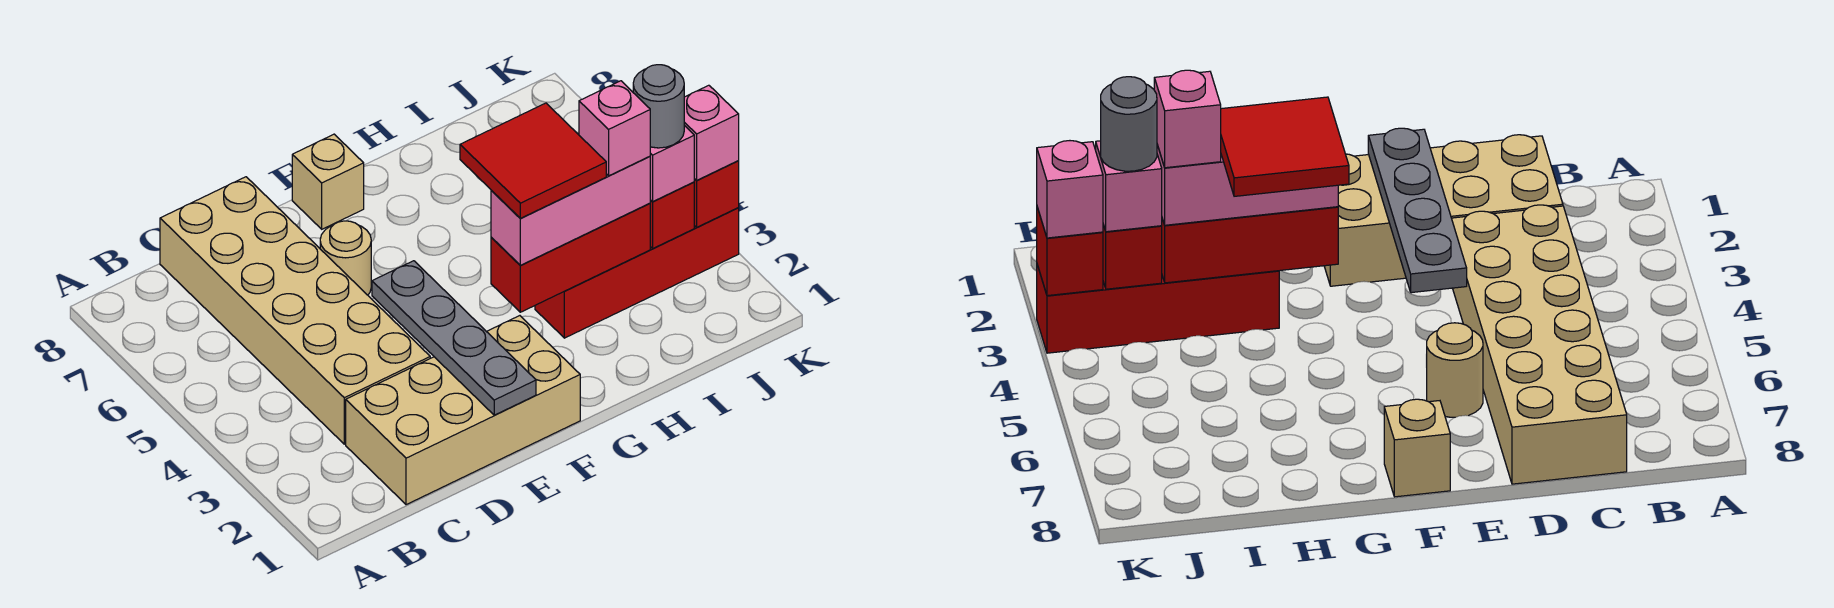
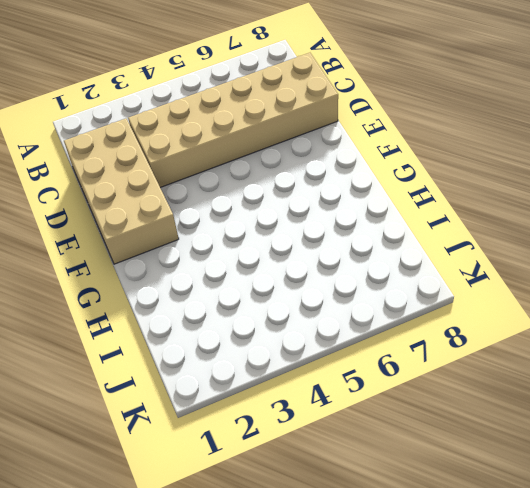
none -> tan round brick E6 level 1
none -> tan brick F8 level 1
none -> red brick H3:K3 level 1

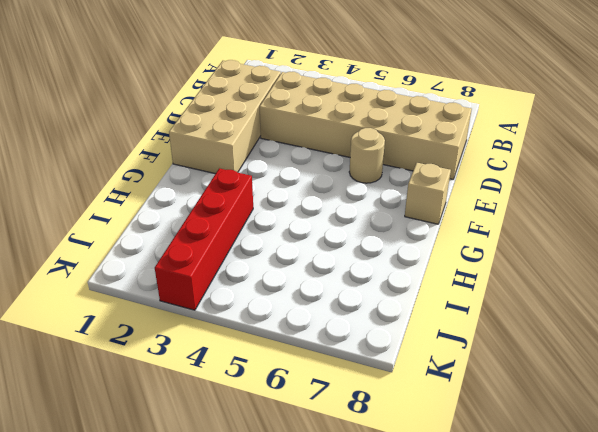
none -> grey plate E1:E4 level 2
none -> red brick G3:I3 level 2
none -> red brick J3 level 2

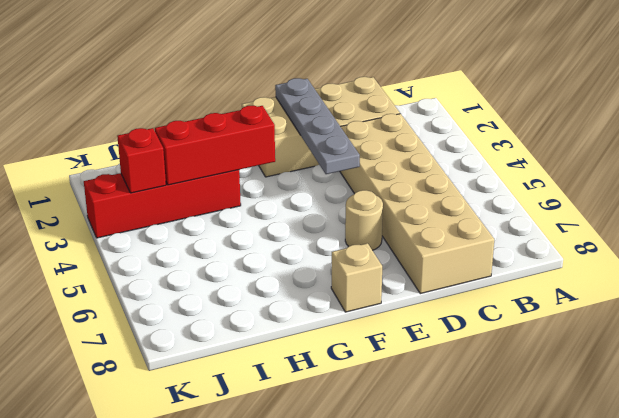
none -> red brick K3 level 2
none -> pink brick G3:I3 level 3
none -> pink brick J3 level 3

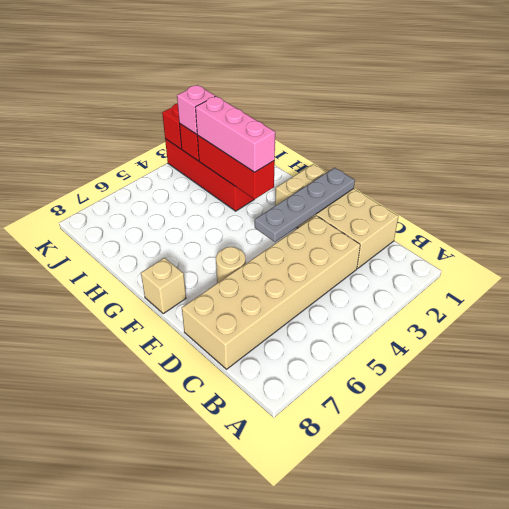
none -> pink brick K3 level 3
none -> red tile G3:H4 level 4
none -> pink brick I3 level 4

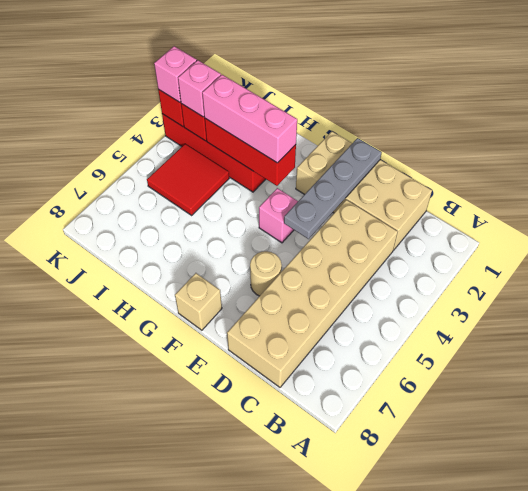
pink brick F4 level 1 -> pink brick I3 level 4
red tile I4:J5 level 1 -> red tile G3:H4 level 4
none -> grey round brick J3 level 4

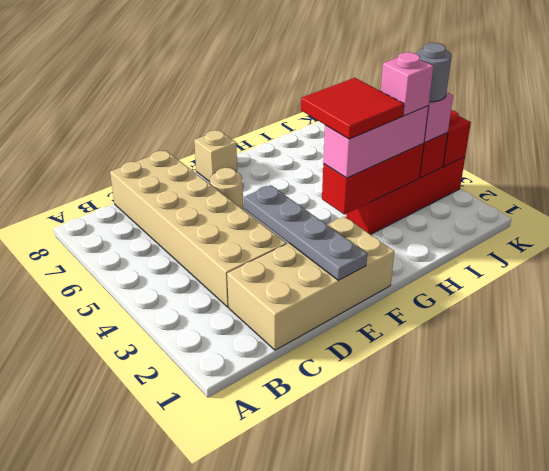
none -> pink brick K3 level 3

